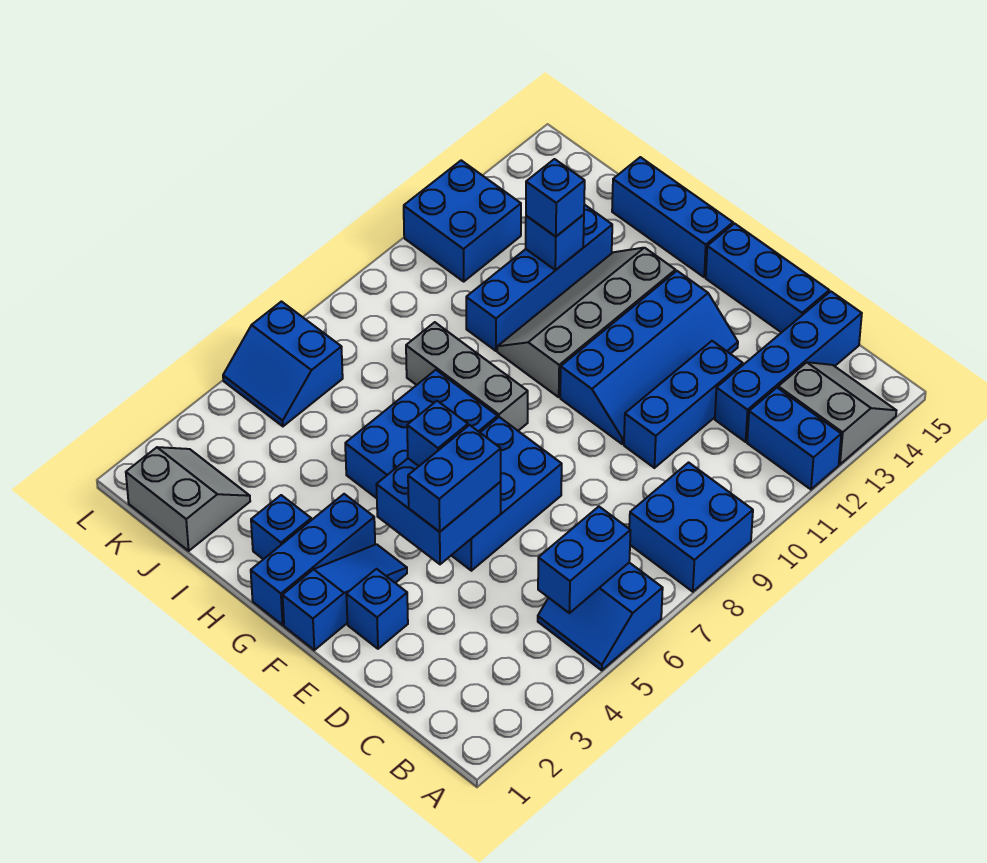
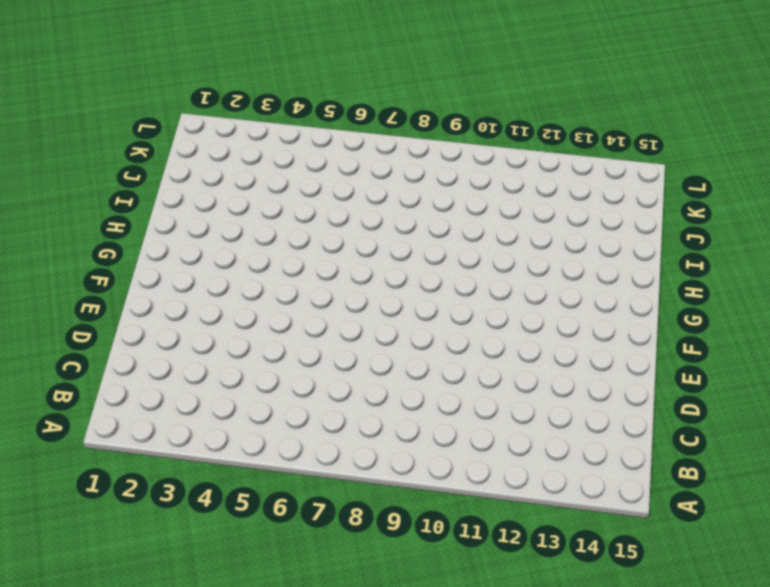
none -> blue slope A5:B6 level 1 top 6
none -> blue brick A8:B9 level 1
none -> blue brick A12:B12 level 1

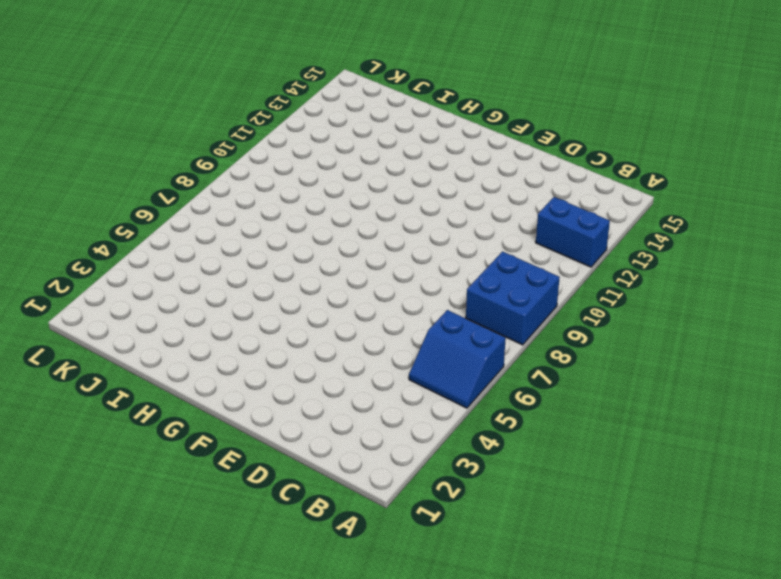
none -> grey slope A13:B14 level 1 top 13
none -> blue brick C12:C15 level 1
none -> blue brick D10:D12 level 1

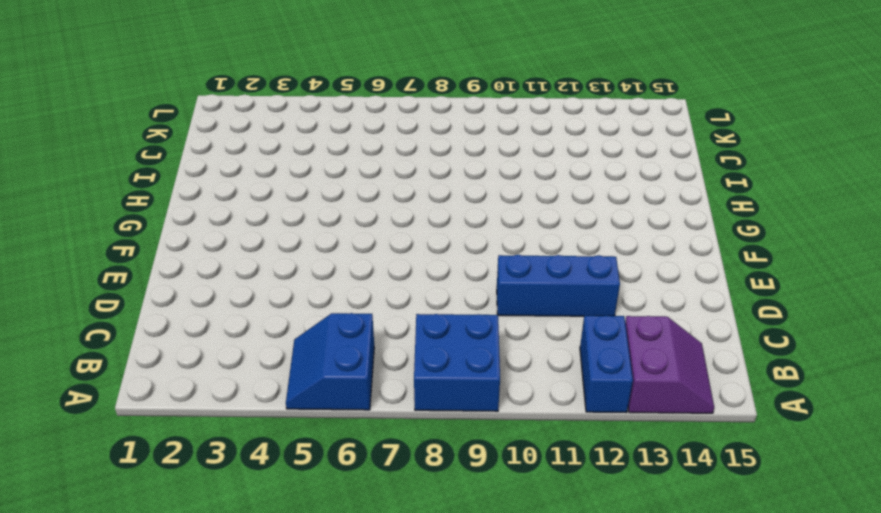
purple slope A13:B14 level 1 top 13 -> grey slope A13:B14 level 1 top 13
none -> blue brick C12:C15 level 1
none -> blue brick D15:F15 level 1
none -> blue brick E2 level 1

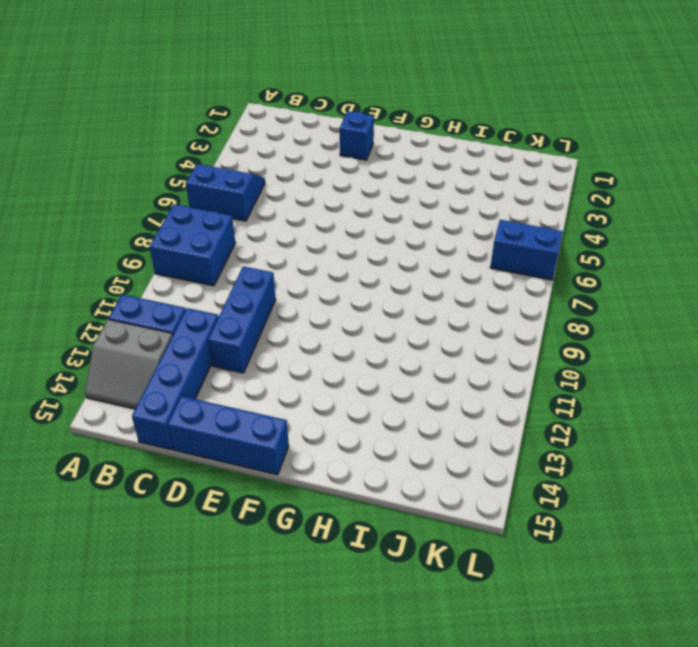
none -> blue brick E5:F7 level 1
none -> blue slope E10:F13 level 1 top F
none -> blue slope F1:F3 level 1 top 1

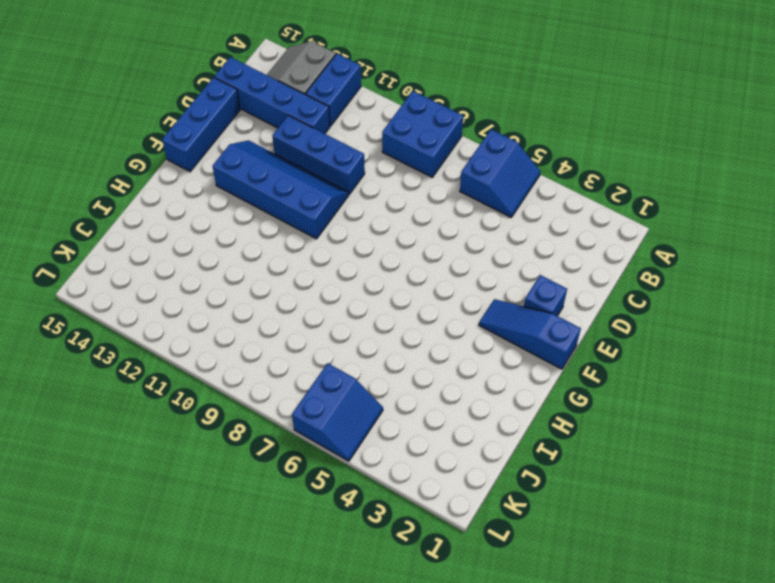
none -> blue brick E5:F7 level 1
none -> blue brick G1:G3 level 1
none -> blue brick G5:H7 level 1

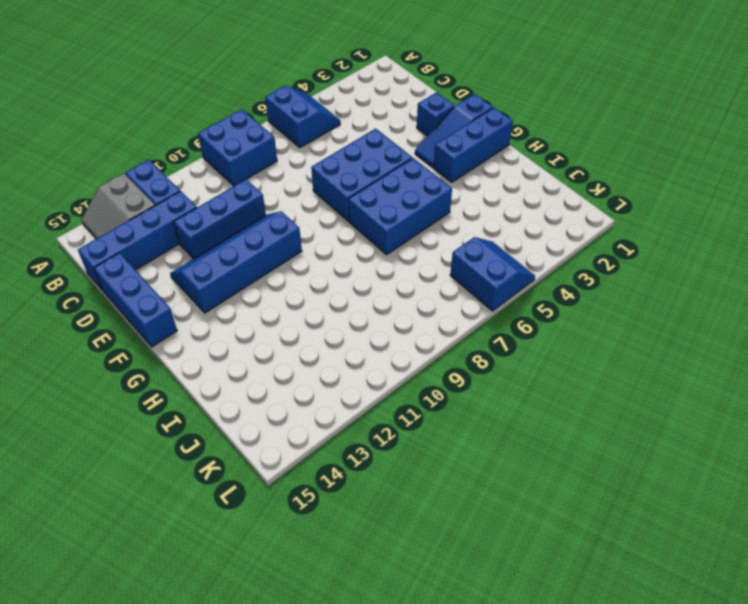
none -> grey brick G8:I8 level 1
none -> grey slope G10:H13 level 1 top G
none -> blue brick G15:I15 level 1

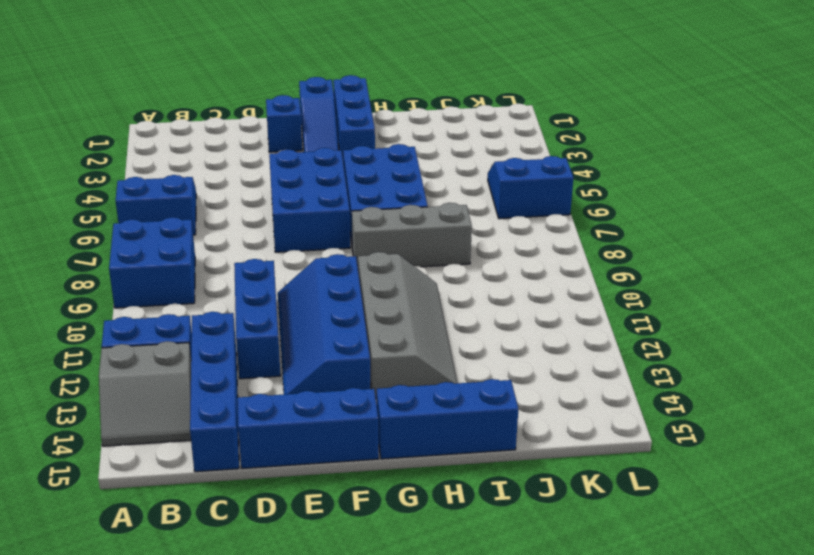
none -> blue brick H2 level 1
none -> blue brick I10:I13 level 1
none -> grey slope J1:K2 level 1 top 1

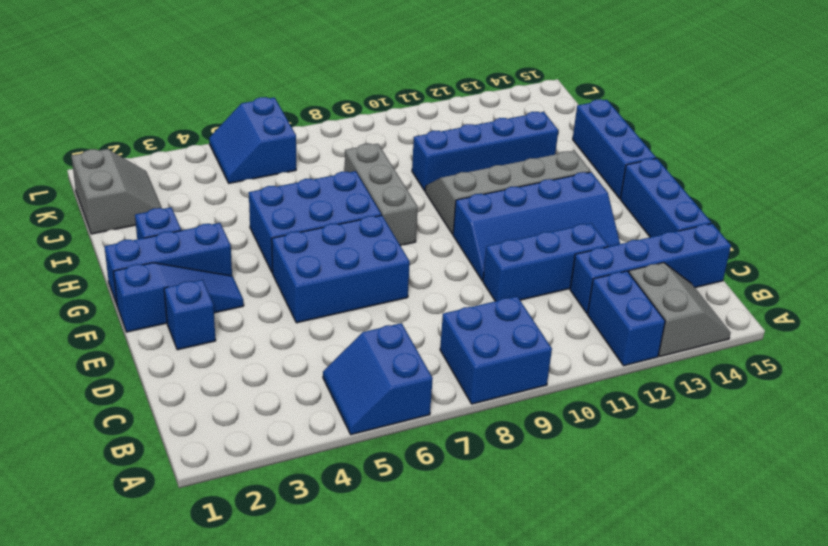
none -> blue brick K11:L12 level 1
none -> blue brick B5:B6 level 2
none -> blue brick E4:F5 level 2

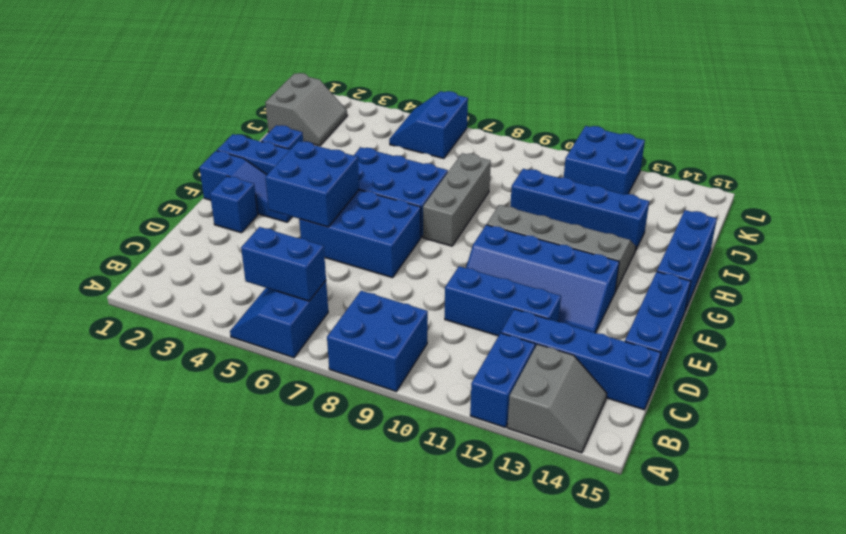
none -> blue brick I12 level 2
none -> blue brick E4:E5 level 3
none -> blue brick F5 level 3

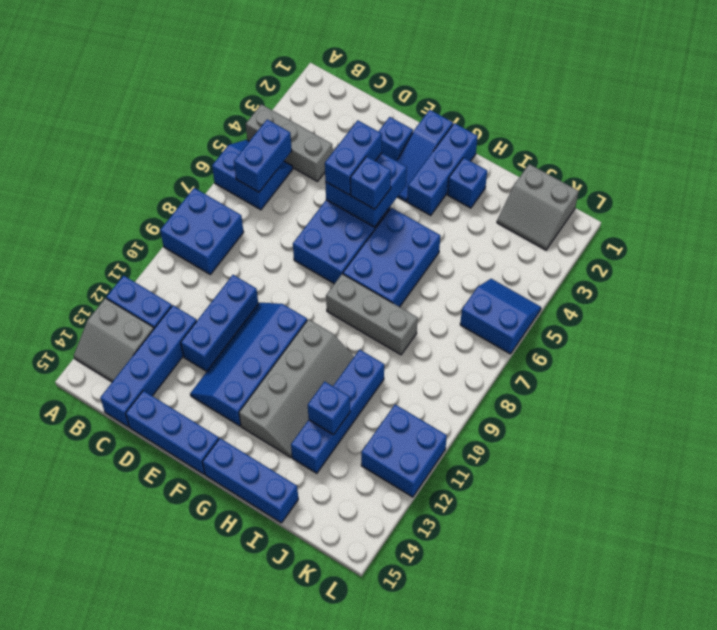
grey brick A4:C4 level 1 -> none
none -> blue brick I12 level 3

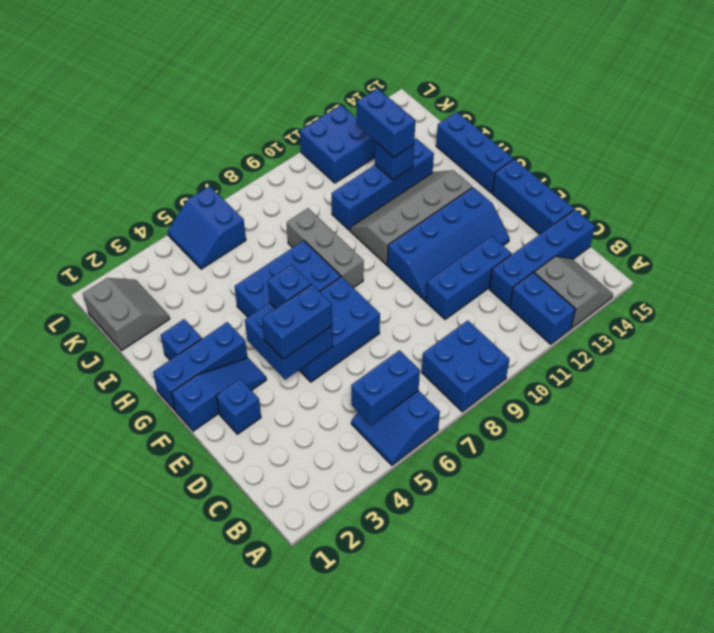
blue brick I12:J12 level 3 -> blue brick I12 level 3

